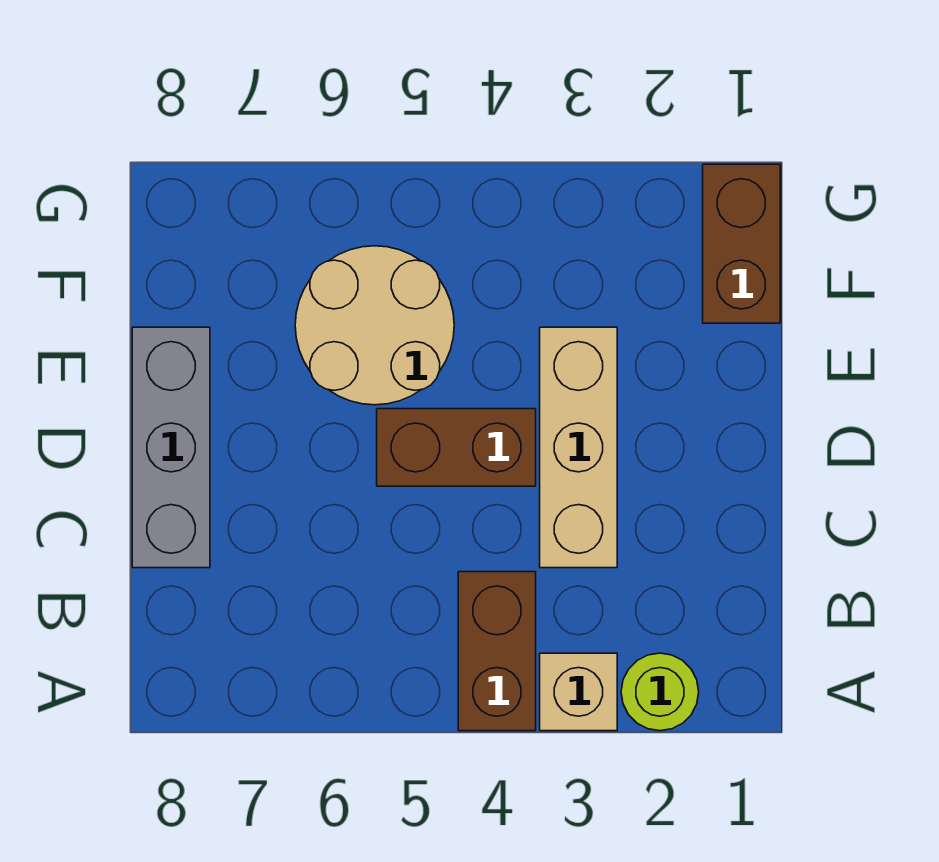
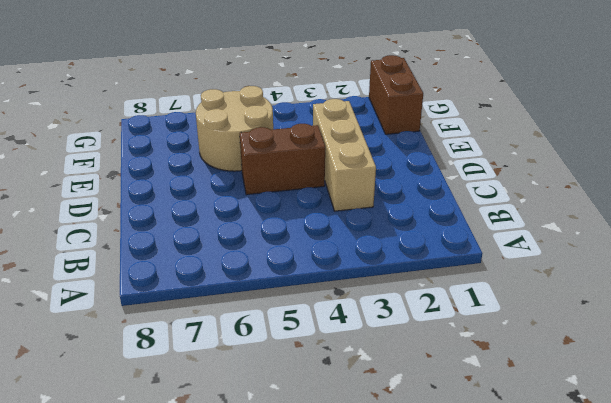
none -> lime round brick A2 level 1
none -> tan brick A3 level 1

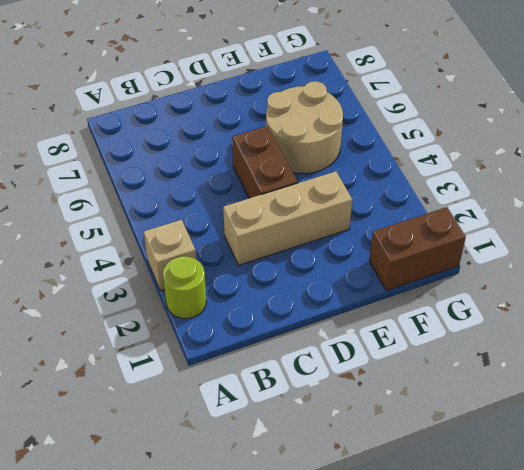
none -> brown brick A4:B4 level 1
none -> grey brick C8:E8 level 1

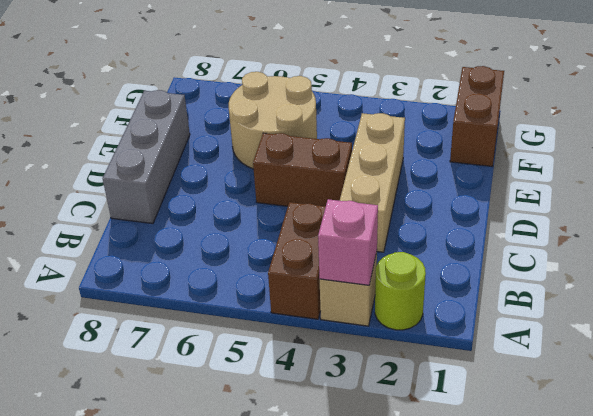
pink brick A3 level 2 -> none

